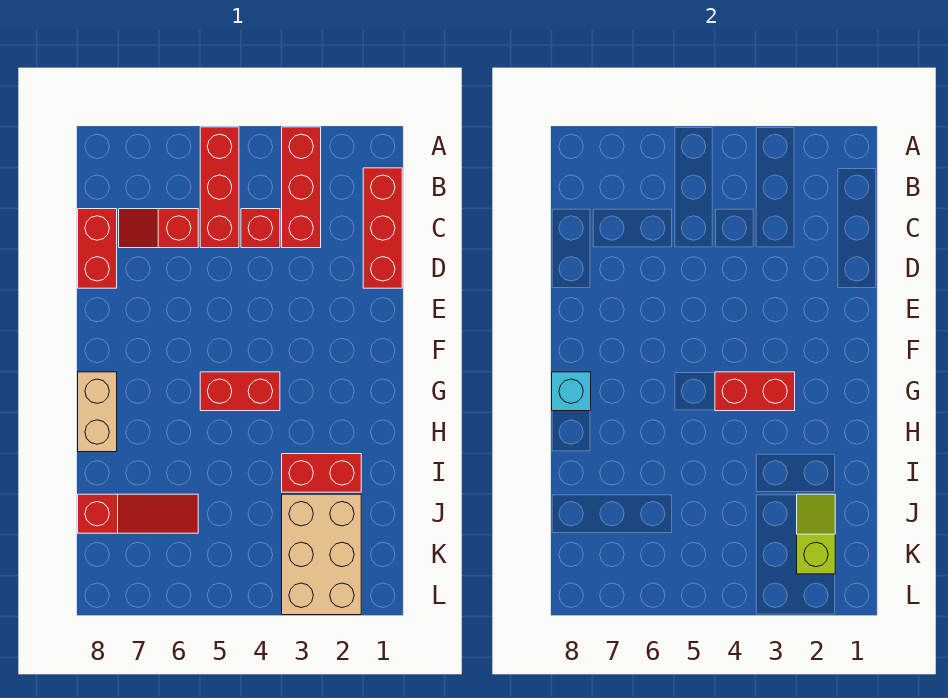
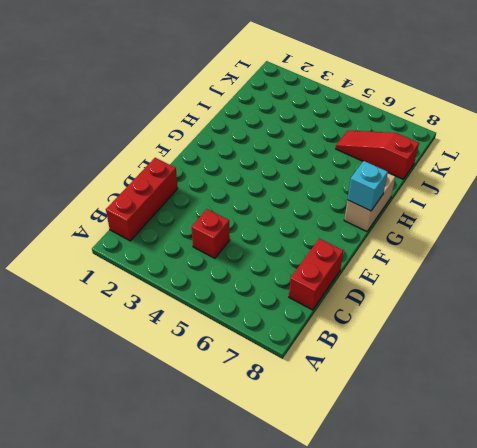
none -> red brick A3:C3 level 1
none -> red brick A5:C5 level 1
none -> red slope C6:C7 level 1 top 6

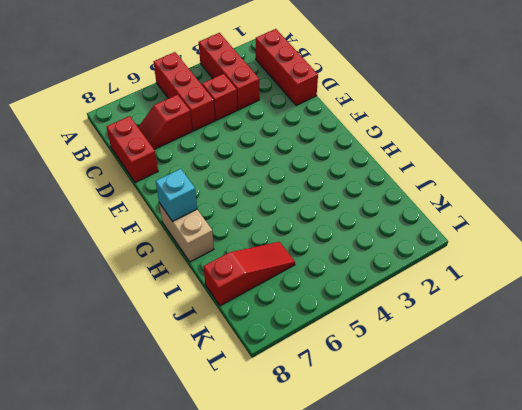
none -> red brick G4:G5 level 1
none -> red brick I2:I3 level 1
none -> tan brick J2:L3 level 1

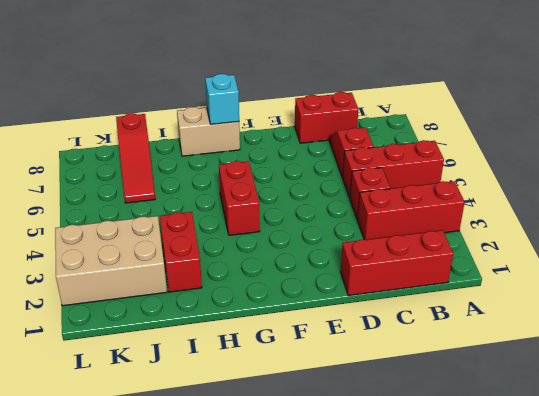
none -> red brick G3:G4 level 2
none -> lime slope J2:K2 level 2 top K

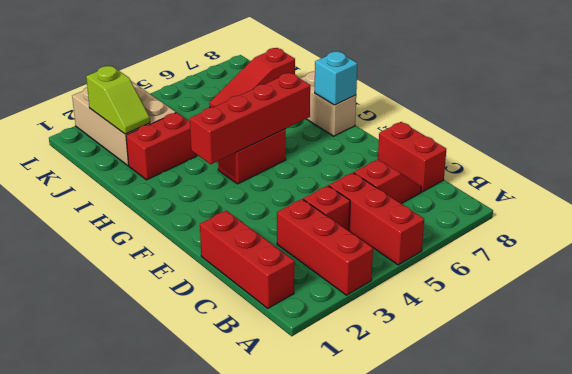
red brick G3:G6 level 2 -> red brick G3:G4 level 2

